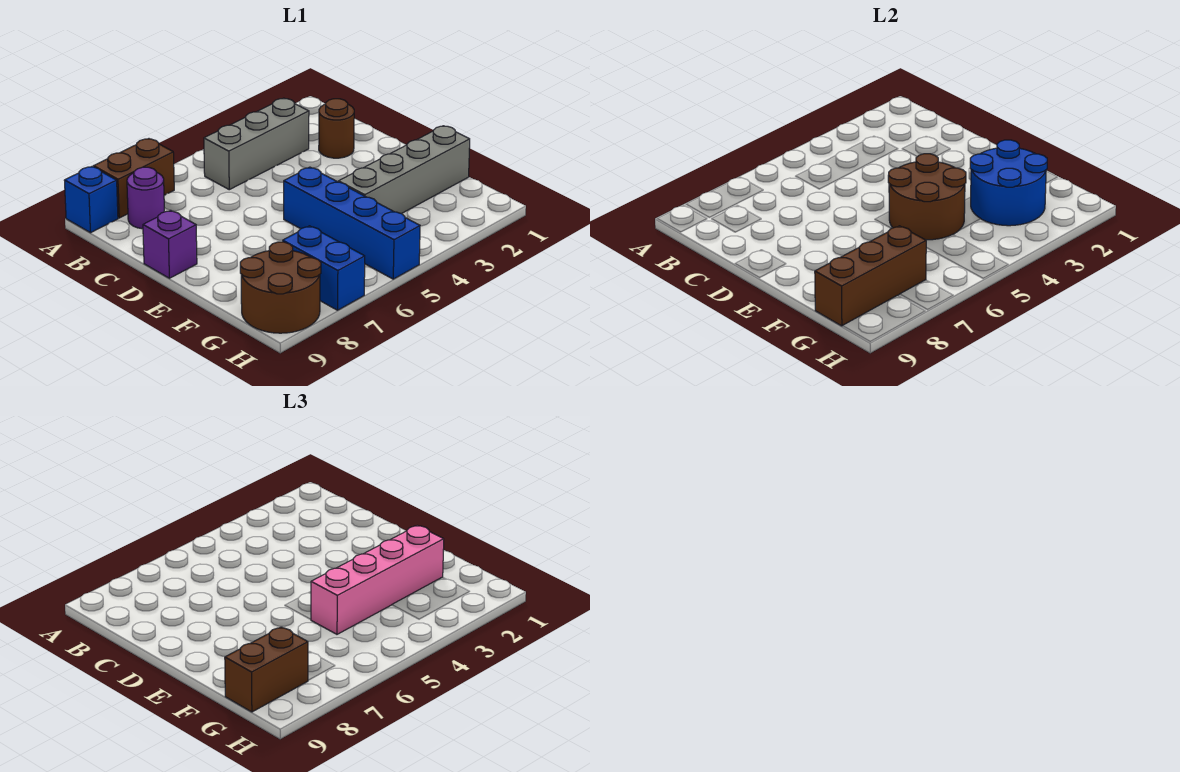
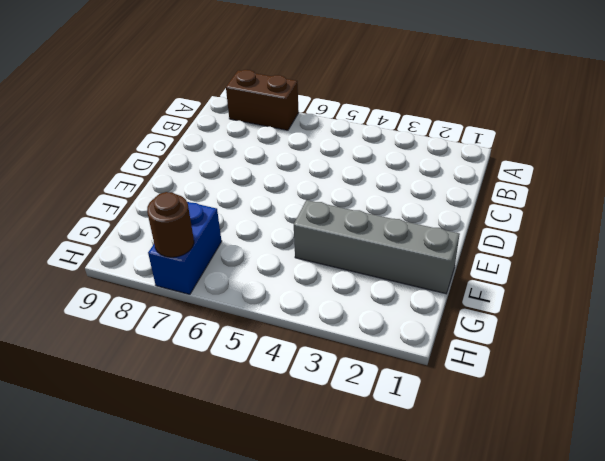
brown round brick H7 level 2 -> brown round brick C2 level 1
none -> blue brick A9 level 1
none -> grey brick B3:B5 level 1
none -> purple round brick B8 level 1

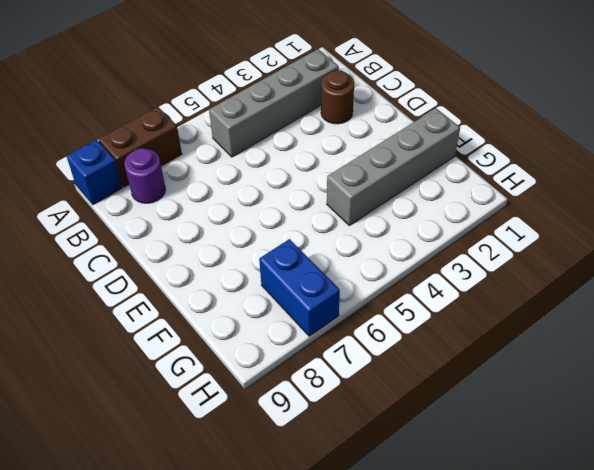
grey brick B2:B5 level 1 -> grey brick B3:B5 level 1
none -> purple brick D9 level 1
none -> blue brick E5:H5 level 1
none -> brown round brick G8:H9 level 1

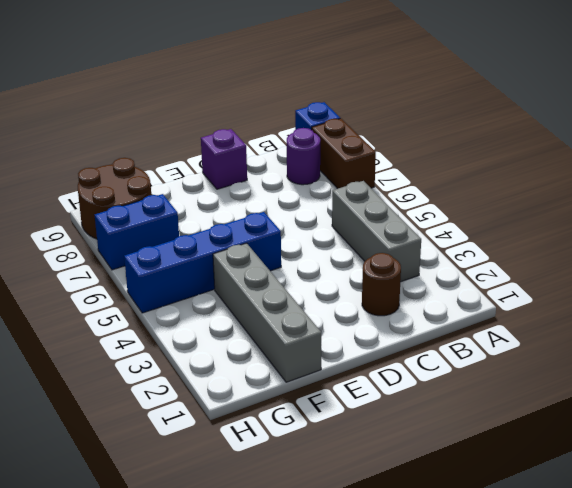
none -> brown round brick E4:F5 level 2
none -> blue round brick F2:G3 level 2
none -> brown brick G7:G9 level 2

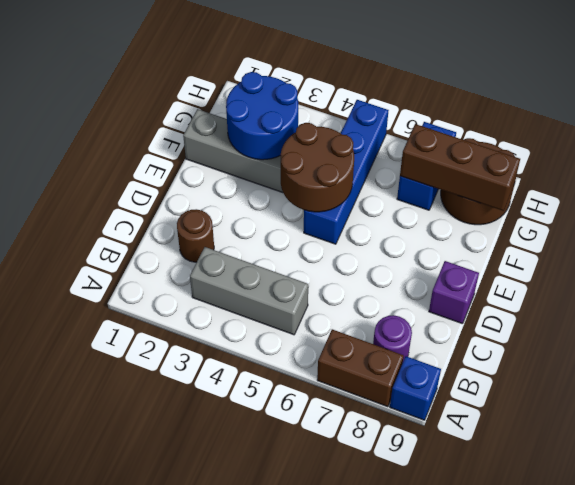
none -> pink brick F2:F5 level 3
none -> brown brick G8:G9 level 3

